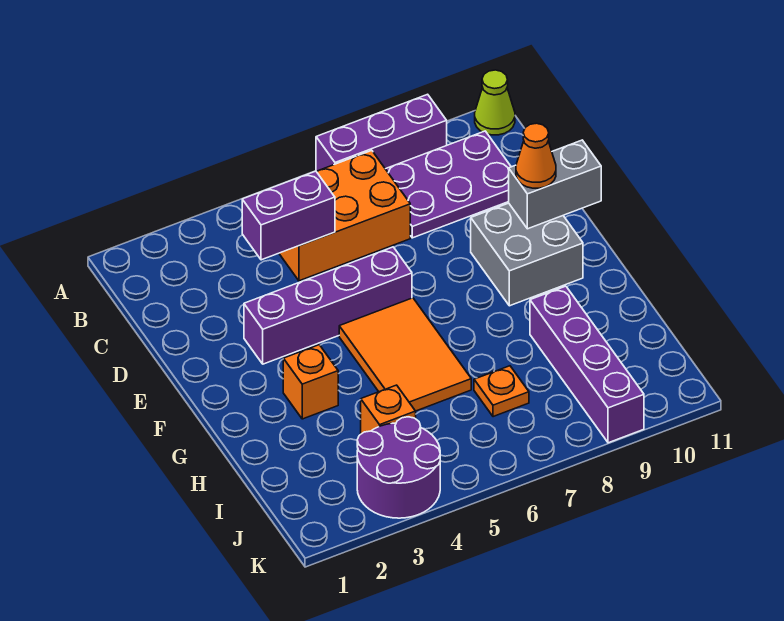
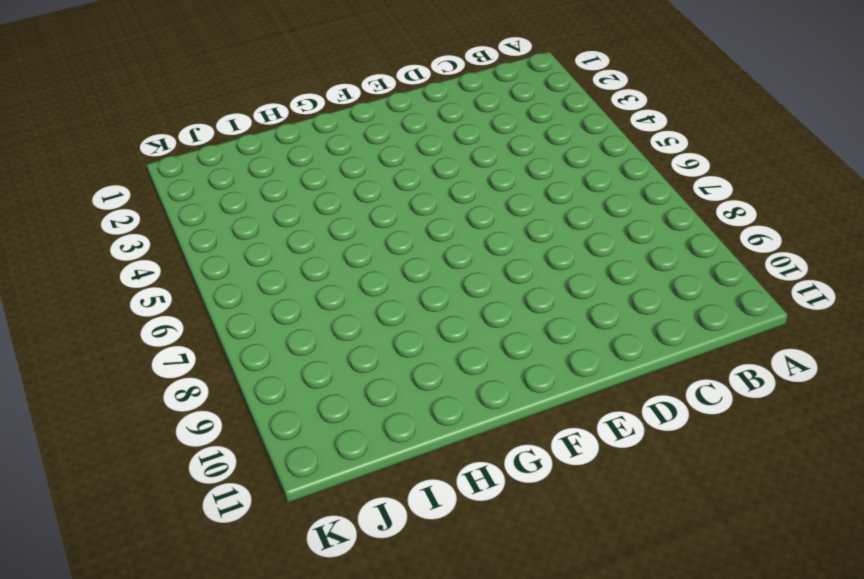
none -> purple brick A7:A9 level 1
none -> lime cone A11 level 1
none -> orange brick B5:C7 level 1

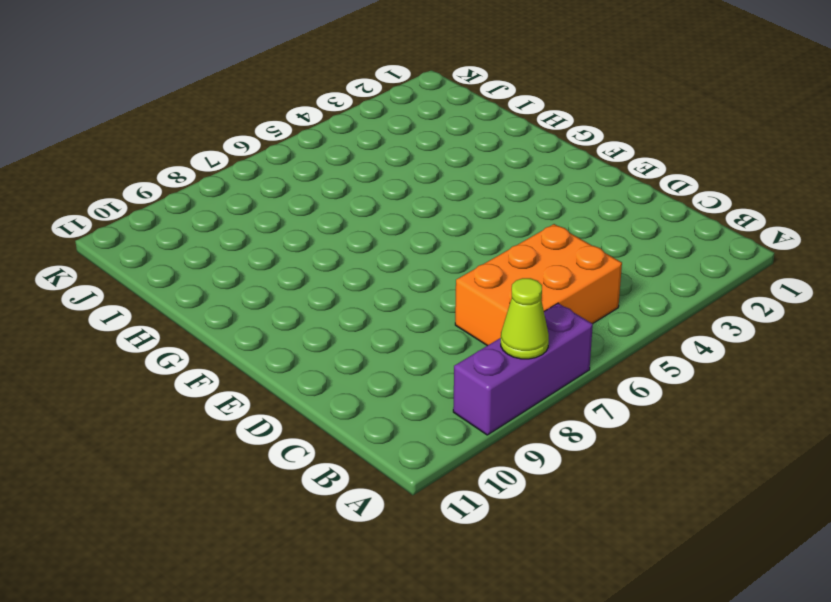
lime cone A8 level 2 -> lime cone A11 level 1
none -> purple plate B8:C10 level 1
none -> purple brick E3:E6 level 1
none -> grey brick E9:F10 level 1

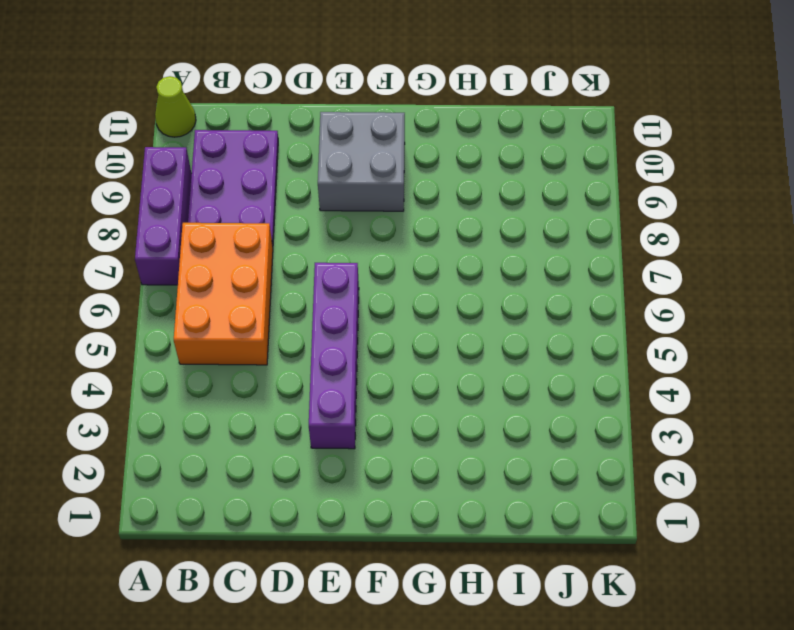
none -> orange tile F5:H6 level 1
none -> orange brick G3 level 1
none -> purple brick H9:K9 level 1

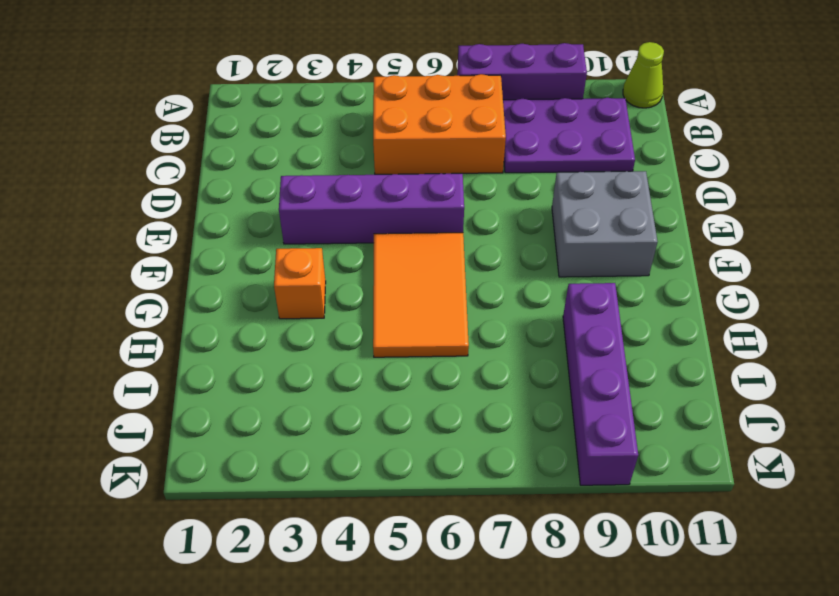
none -> orange brick I4 level 1
none -> orange plate I7 level 1
none -> purple round brick J3:K4 level 1

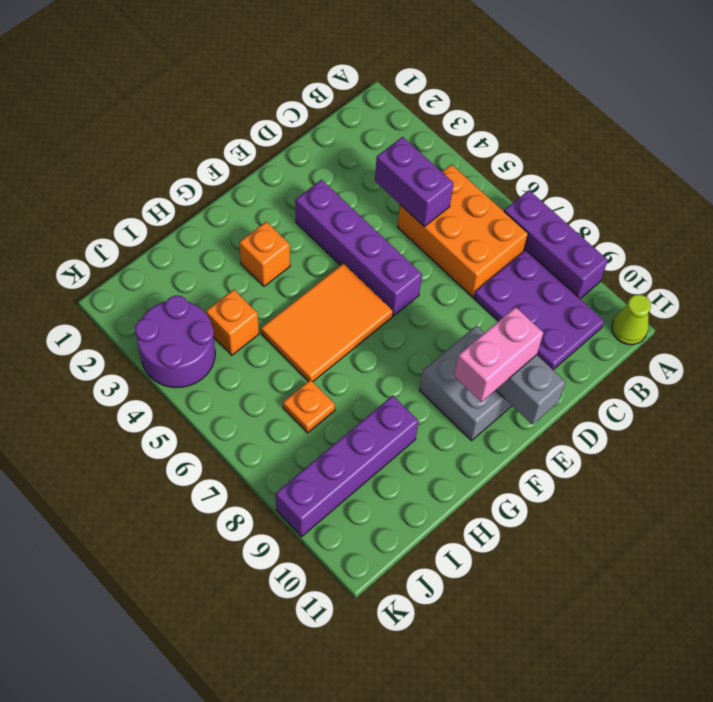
pink brick E10:F10 level 3 -> orange cone E10 level 3

